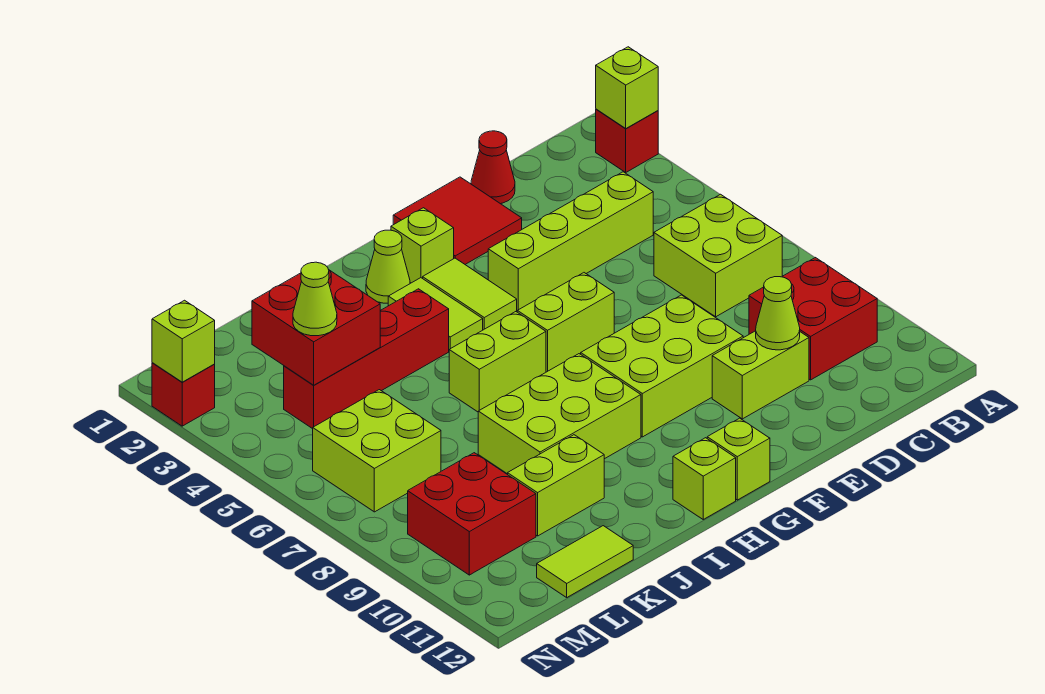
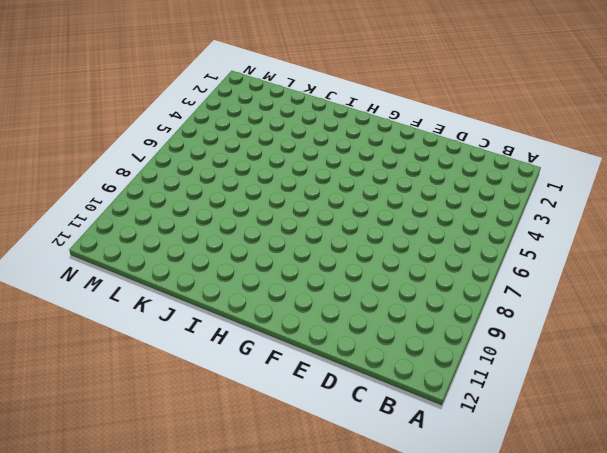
none -> red brick A2 level 1
none -> lime brick B6:C7 level 1
none -> red brick B9:C10 level 1

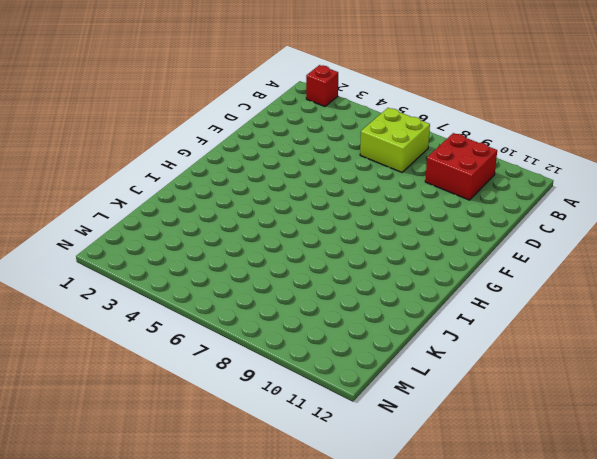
none -> lime brick C4:F4 level 1
none -> red cone D1 level 1
none -> lime brick D10:E10 level 1

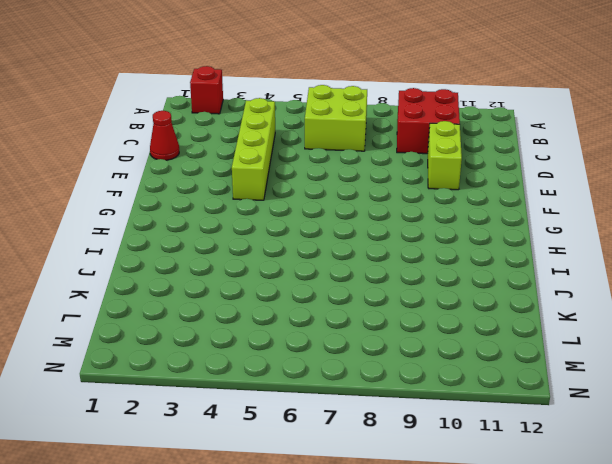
none -> red tile E1:F2 level 1
none -> lime brick E8:G9 level 1
none -> lime brick F6:G6 level 1

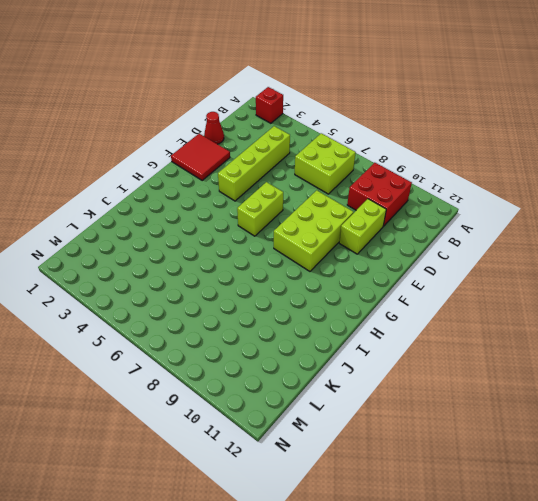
none -> lime brick G2 level 1
none -> lime tile G3:G4 level 1
none -> lime brick G12 level 1

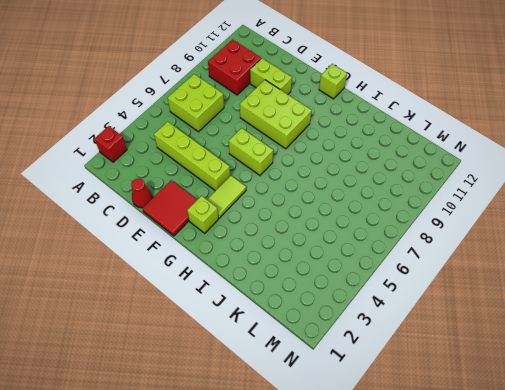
none -> lime cone H2 level 1
none -> lime tile H3:H4 level 1
none -> lime brick H6:I6 level 1

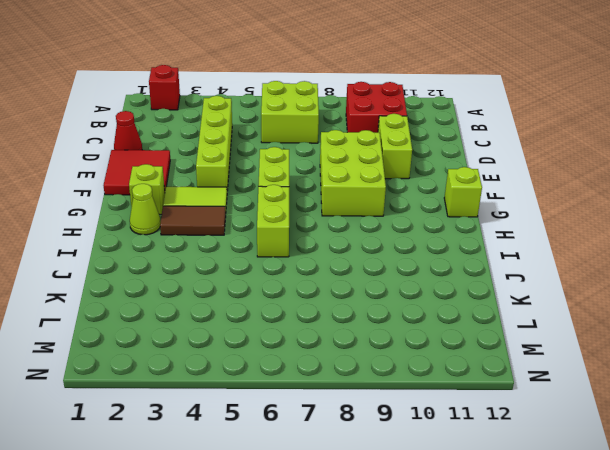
brown tile H3:H4 level 1 -> lime tile H3:H4 level 1
none -> lime brick H8:J9 level 1
none -> lime brick H12 level 1
none -> red brick I4:L4 level 1

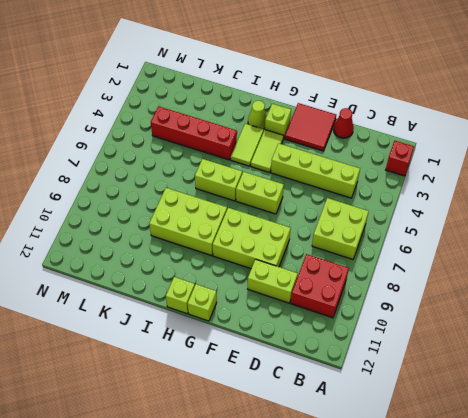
none -> lime brick J10:K10 level 1
none -> lime tile K12:L12 level 1
none -> lime brick L6:M7 level 1

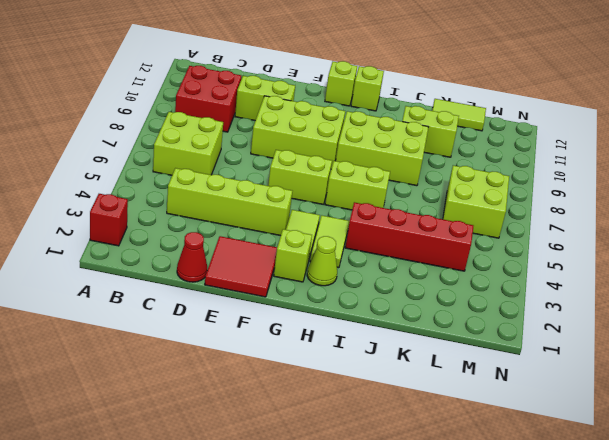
none -> red brick L9:M10 level 1
none -> red brick N2 level 1
none -> lime brick A2 level 2

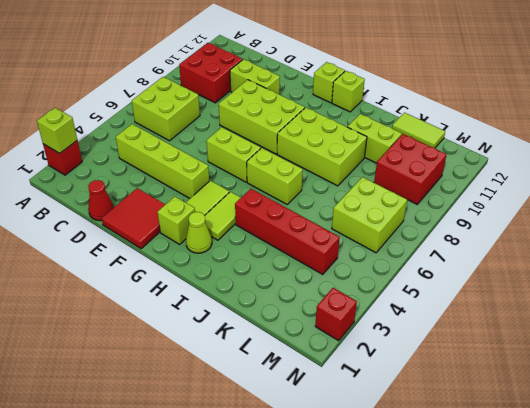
none -> lime cone D10 level 2
none -> red brick K3:L4 level 2
none -> lime brick N2 level 2

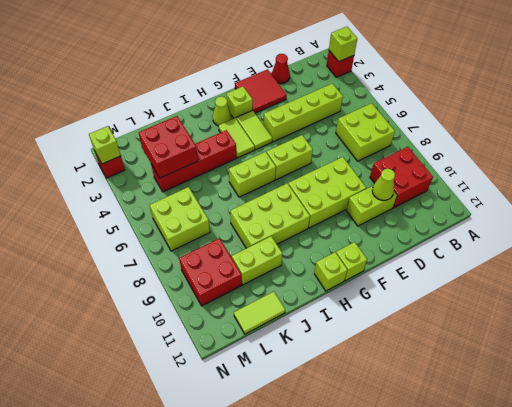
none -> lime cone L4 level 3

